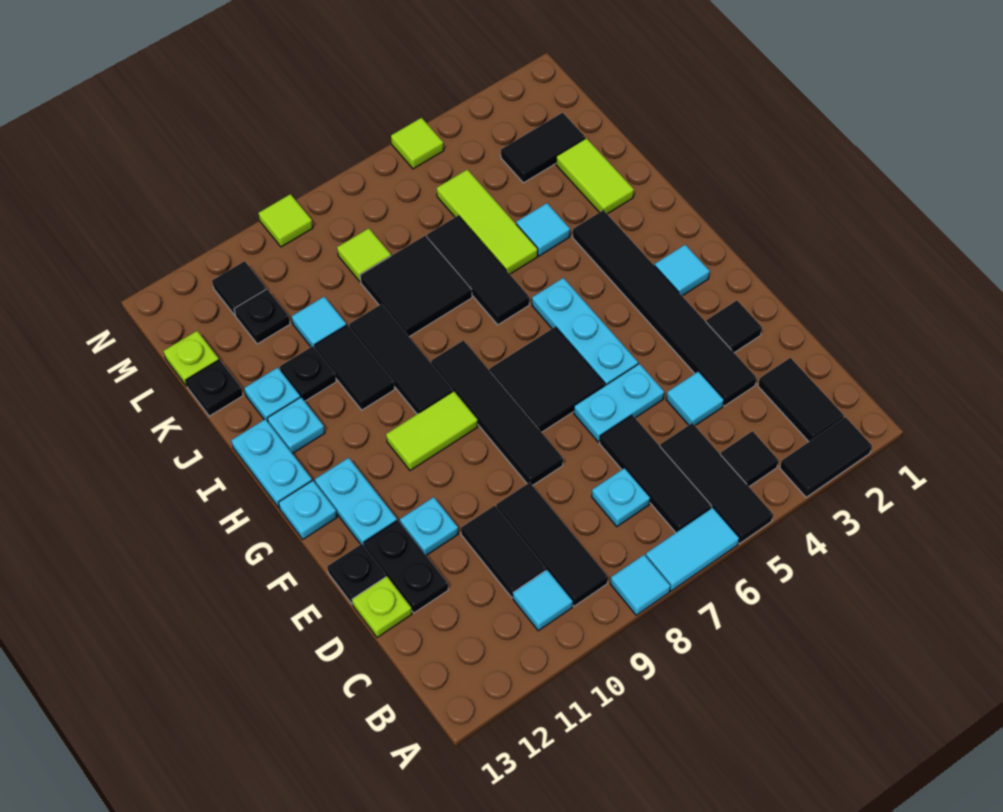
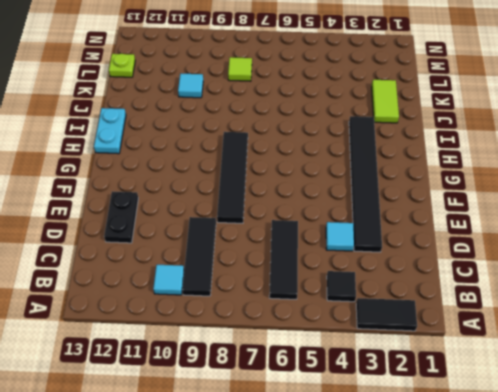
none -> black tile A5:C5 level 1
none -> cyan tile A6:A7 level 1
none -> cyan tile A8 level 1
none -> black tile B2:C2 level 1

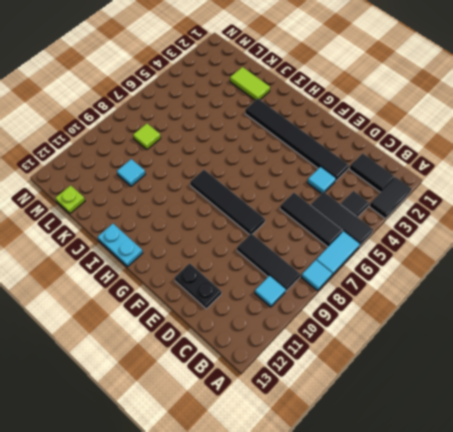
none -> cyan plate C7 level 1
none -> black tile C10:D10 level 1
none -> lime plate D13 level 1
none -> black tile E2 level 1

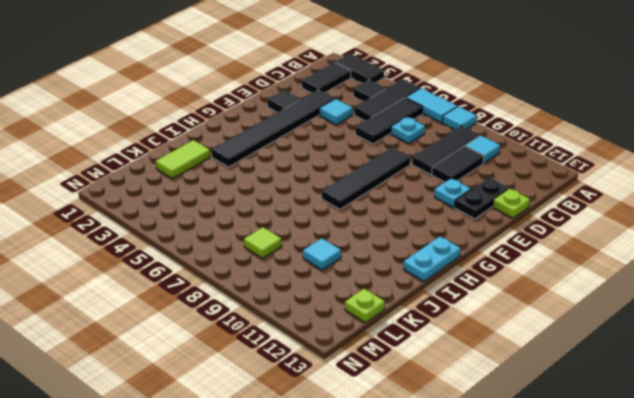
none -> cyan plate E5:E6 level 1
none -> black plate E13 level 1
none -> cyan plate F5:H5 level 1
none -> black tile F6:G7 level 1

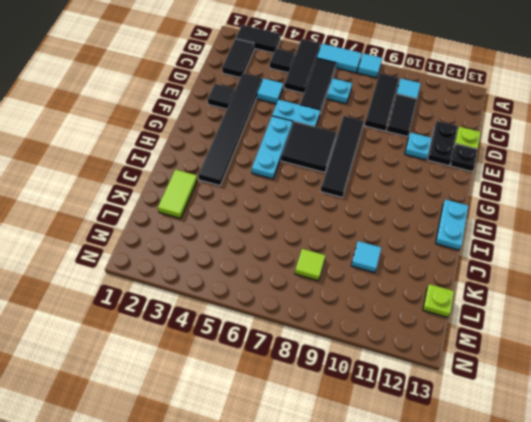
none -> cyan plate F12:G12 level 1
none -> cyan tile G2 level 1
none -> lime tile G9:G10 level 1
none -> cyan plate G13 level 1

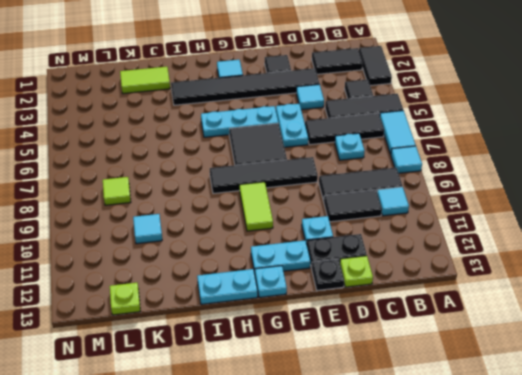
none -> black tile H9:J9 level 1
none -> black tile I6:K6 level 1
none -> black tile I10:J10 level 1
none -> cyan plate I12 level 1

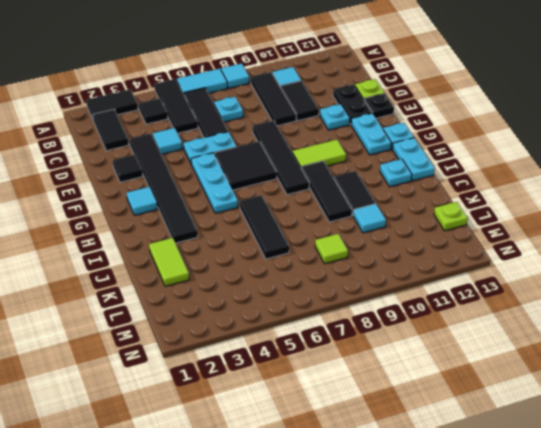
none -> cyan tile J4 level 1
none -> lime tile J5:L5 level 1
none -> black tile J7:K8 level 1
none -> black plate J11 level 1

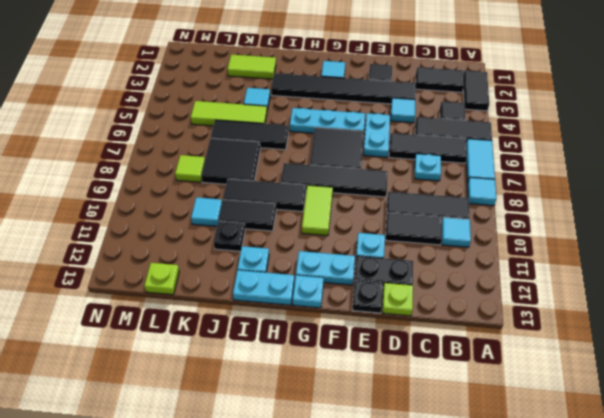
none -> cyan plate J12 level 1
none -> black plate K13 level 1
none -> black tile L2:L3 level 1
none -> black plate L11 level 1

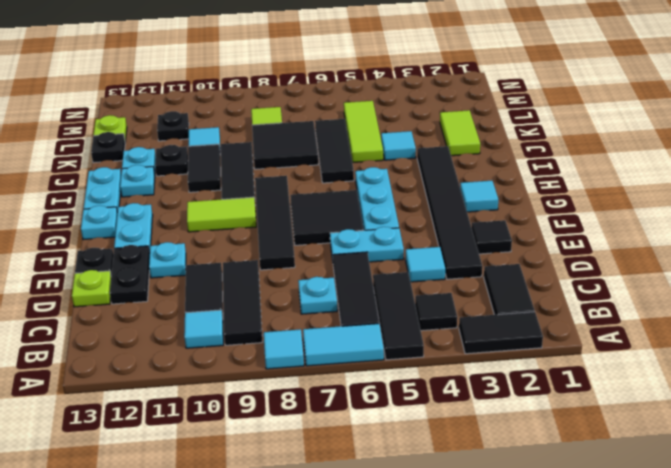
none -> black tile L2:L3 level 1
none -> black tile M11 level 1
none -> lime tile N5 level 1
none -> lime tile N9 level 1

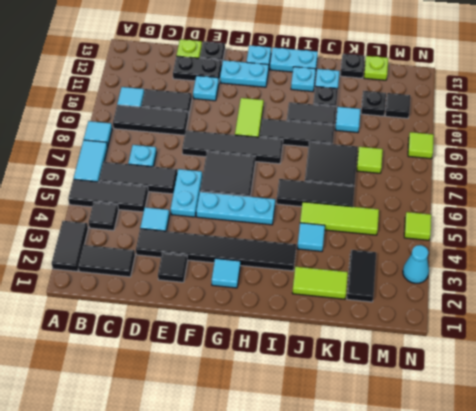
cyan cone N3 level 1 -> none

